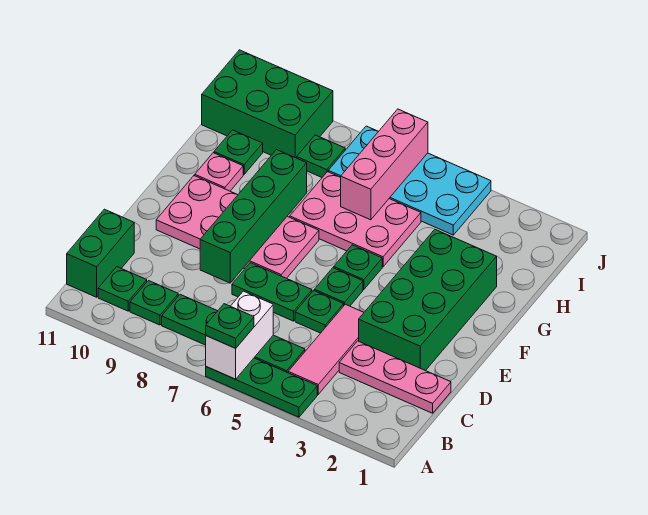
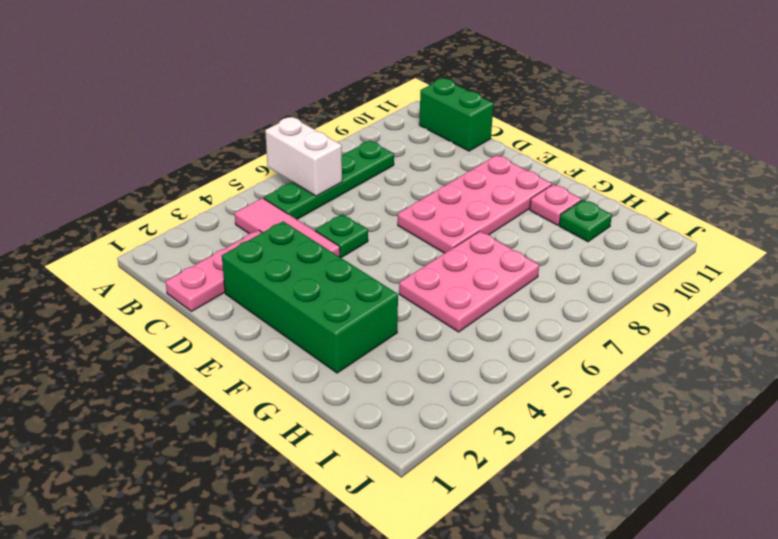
none -> green plate A4:A6 level 1
none -> green plate B9 level 1
none -> green plate B10 level 1

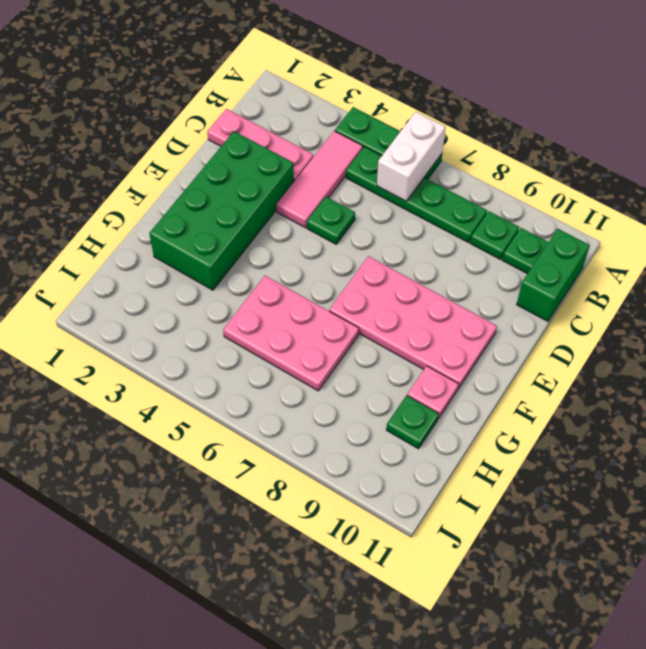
none -> green plate D6:D7 level 1
none -> green plate E5 level 1
none -> green plate F5 level 1

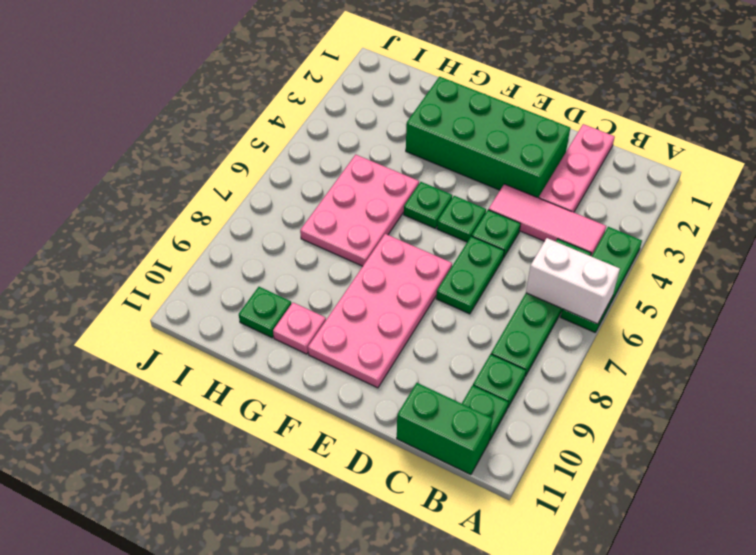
none -> cyan plate I4:J7 level 1
none -> green plate I8 level 1
none -> green brick I9:J11 level 1

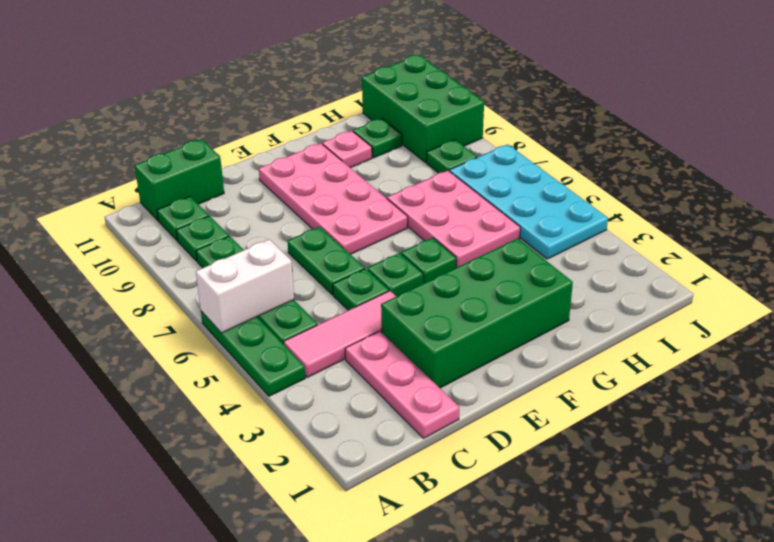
none -> green brick D8:G8 level 2
none -> pink brick H6:J6 level 2
none -> green plate A6 level 3

